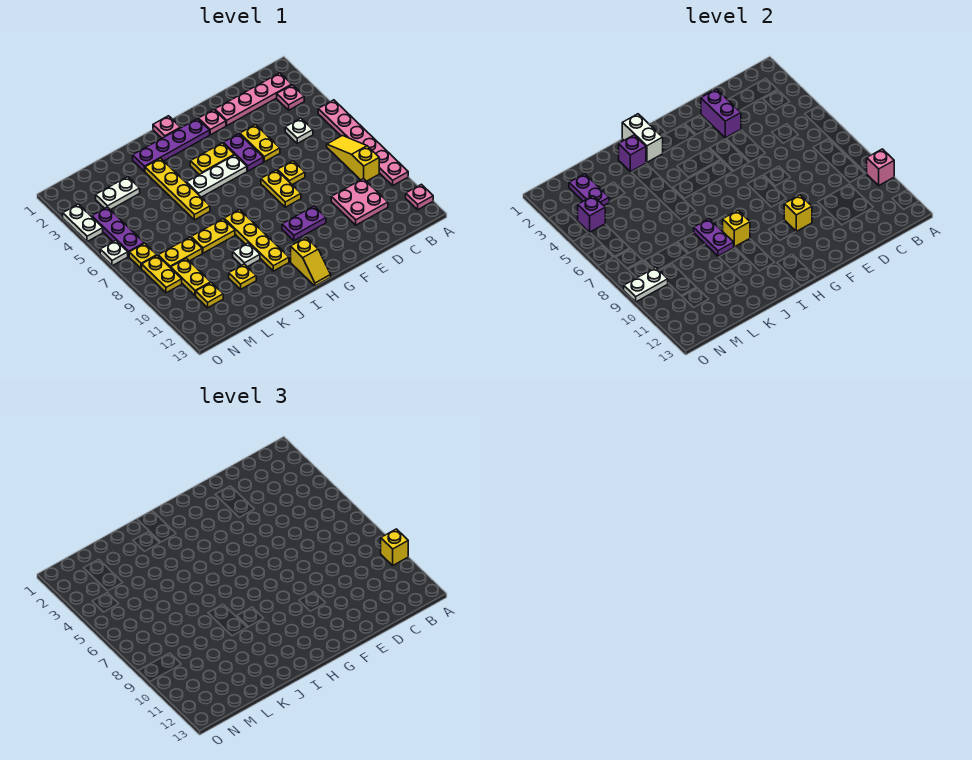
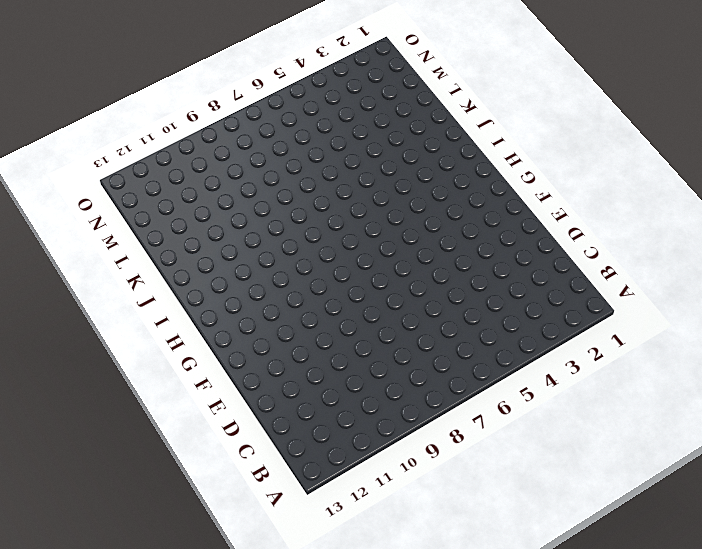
none -> pink plate A5:A10 level 1
none -> pink plate A12 level 1
none -> pink plate B2:E2 level 1
none -> pink plate B3 level 1

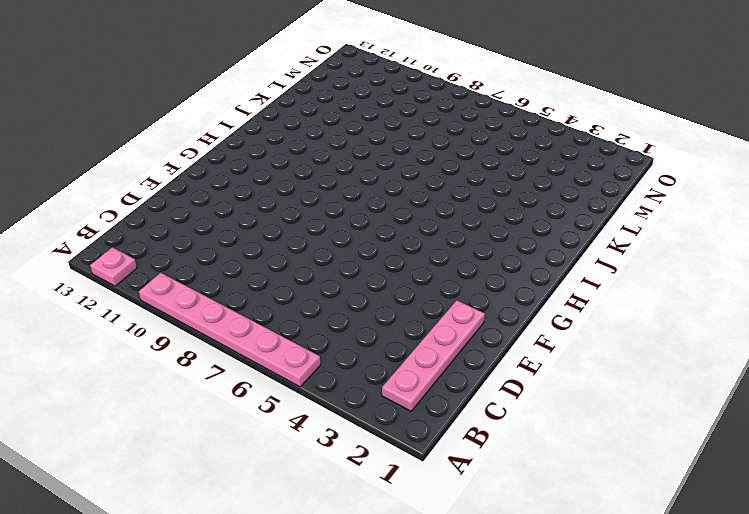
none -> pink plate B3 level 1
none -> yellow slope B7:B9 level 1 top 9
none -> white plate C5 level 1
none -> pink plate C10:D11 level 1

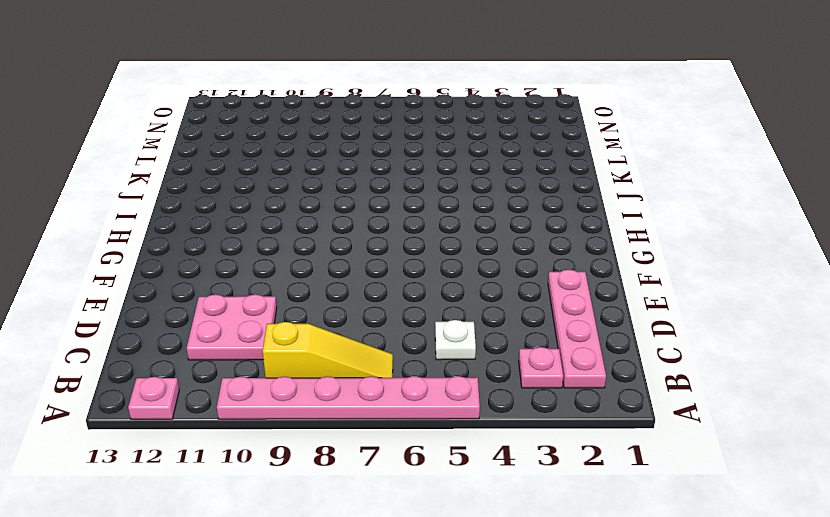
none -> yellow plate E4:E5 level 1
none -> yellow plate E7 level 1
none -> pink plate F2 level 1
none -> purple plate F4:F5 level 1

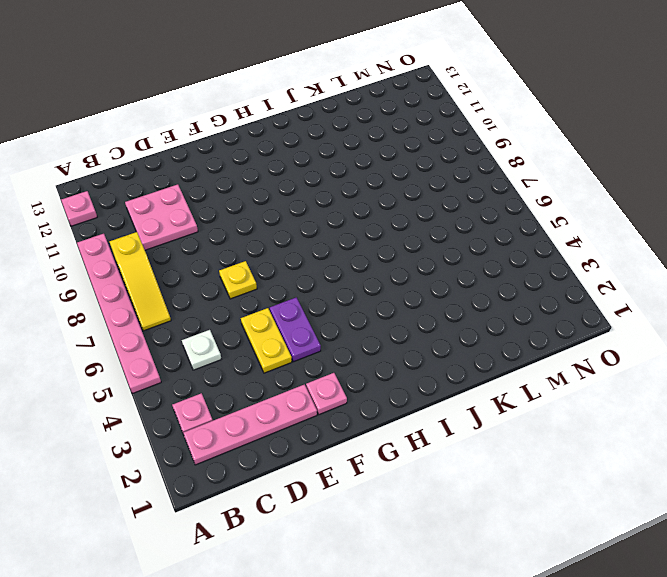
none -> yellow plate F7:F8 level 1
none -> purple plate F10:G10 level 1
none -> purple plate G2:J2 level 1
none -> yellow plate G4:H4 level 1

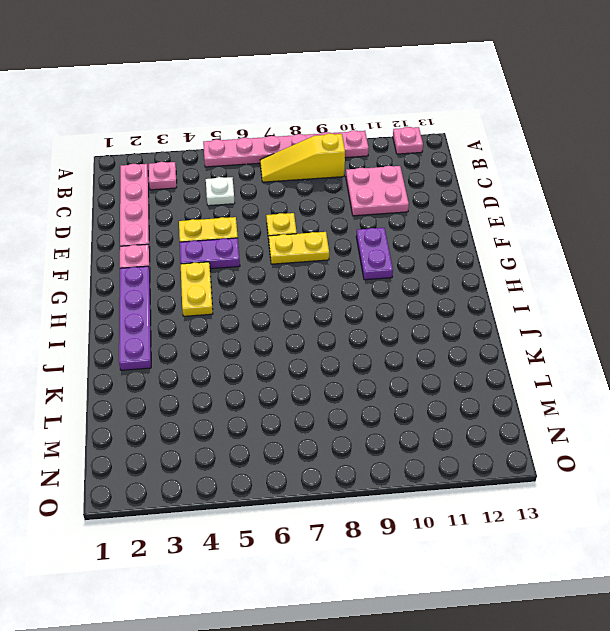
none -> white plate G5:I5 level 1
none -> pink plate H1 level 1
none -> yellow slope H12:H13 level 1 top 12
none -> yellow plate I8:I11 level 1

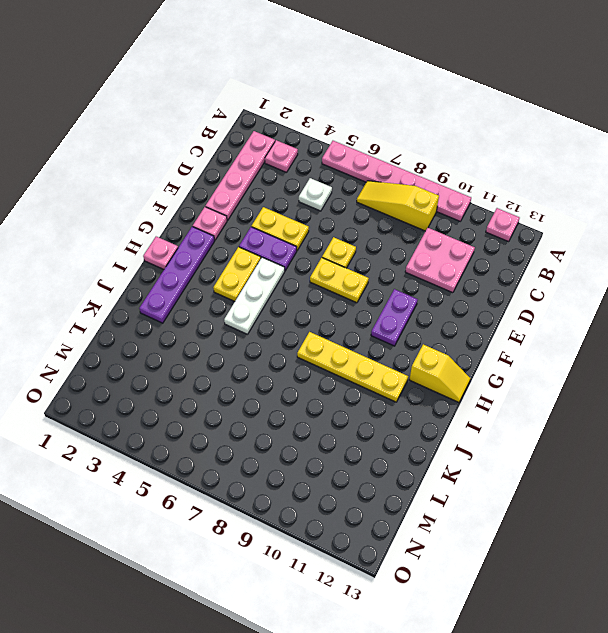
none -> yellow plate J3:J6 level 1
none -> yellow plate J8:K8 level 1
none -> white plate J10 level 1
none -> yellow plate K11 level 1

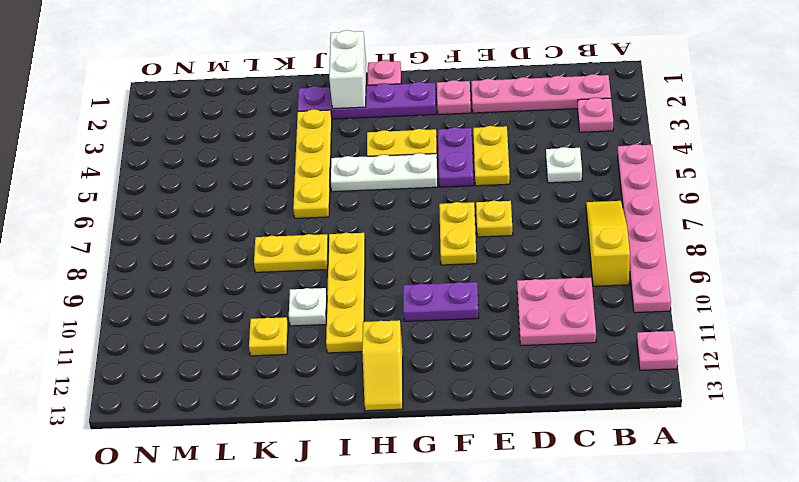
none -> white plate L3:M3 level 1
none -> yellow plate L8:M8 level 1
none -> yellow plate M9:M10 level 1
none -> yellow plate M11 level 1

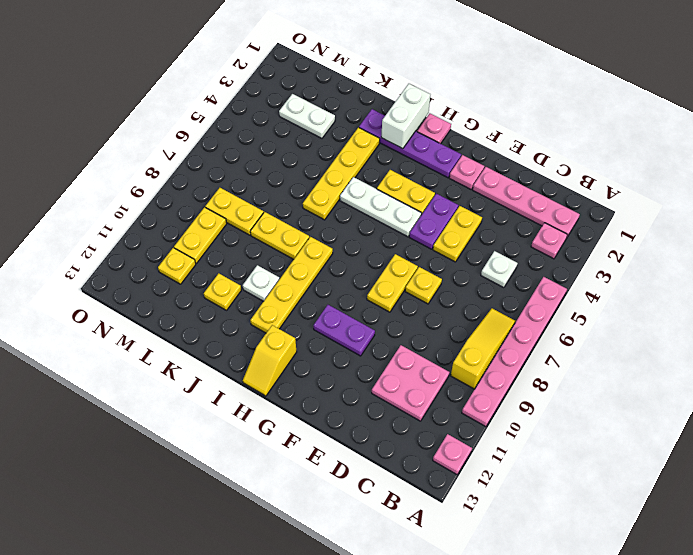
none -> purple plate N4:N6 level 1
none -> yellow plate N7 level 1
none -> yellow plate N8:N9 level 1
none -> white plate O3:O4 level 1

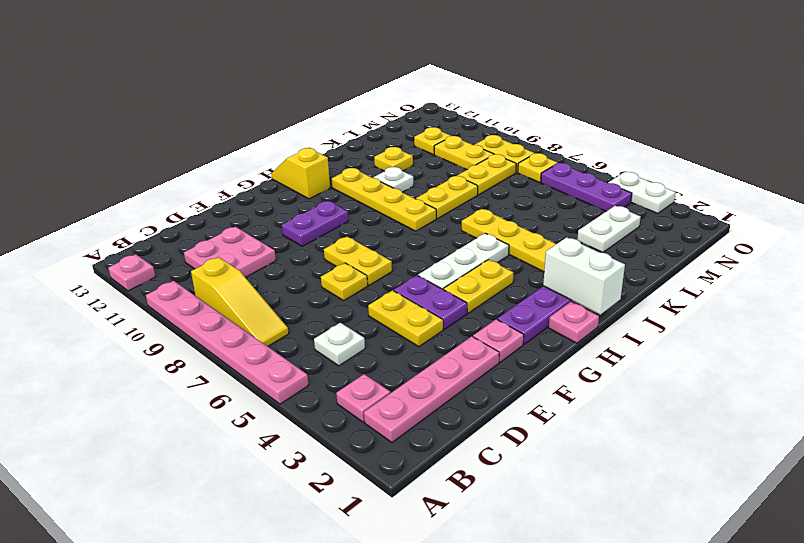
none -> white plate O6 level 1
none -> pink brick A10 level 2
none -> purple brick E2:E3 level 2
none -> yellow brick F10 level 2

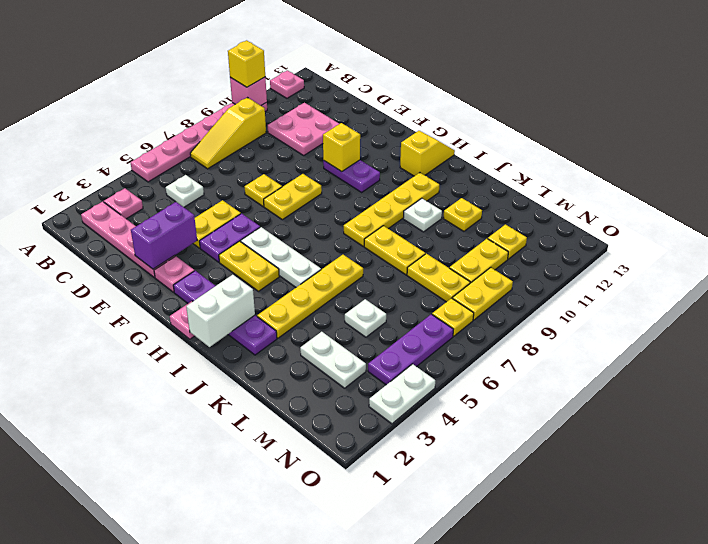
white plate L5 level 1 -> white plate O6 level 1
none -> yellow brick I9 level 2
none -> purple brick J2 level 2
none -> purple plate J8:J9 level 2
none -> purple plate M2:M3 level 2

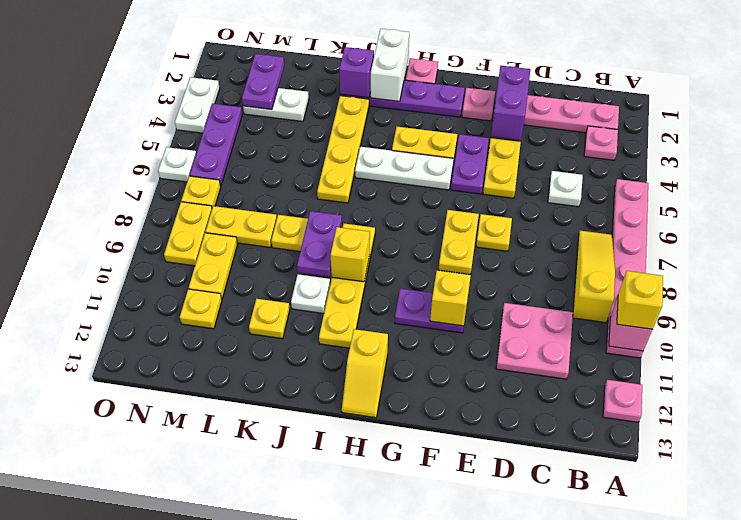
none -> purple brick N4 level 2
none -> white plate N9:O9 level 2

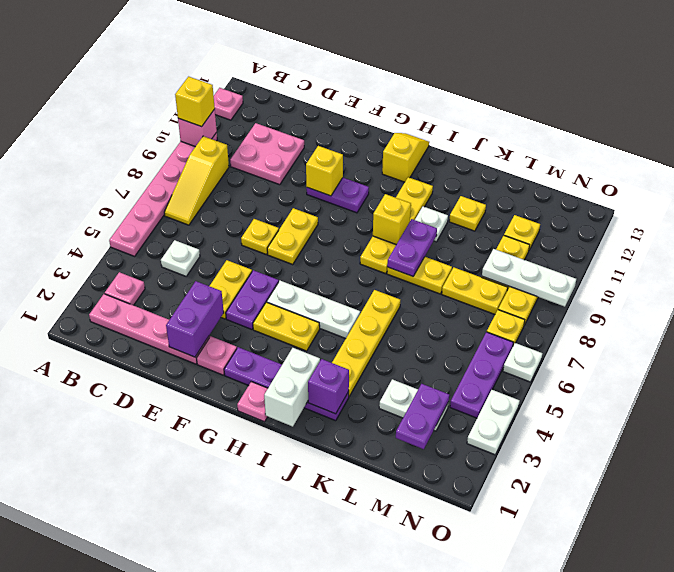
white plate M9:O9 level 2 -> white plate N9:O9 level 2
none -> purple brick N4 level 2

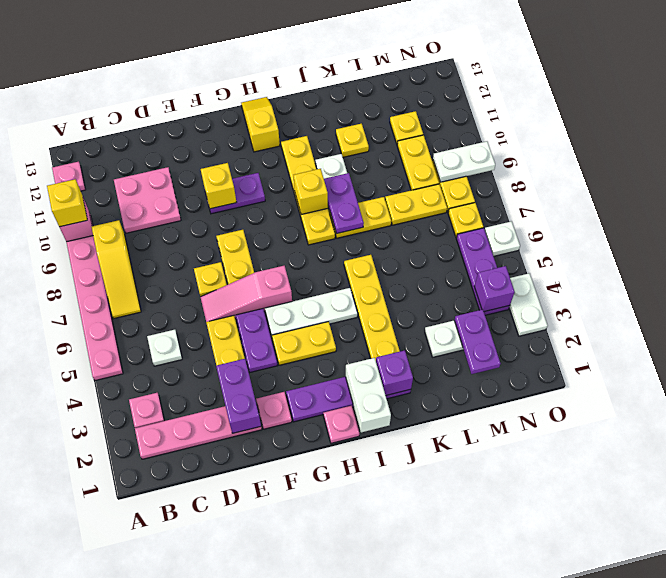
pink slope E6:G6 level 1 top G -> none

